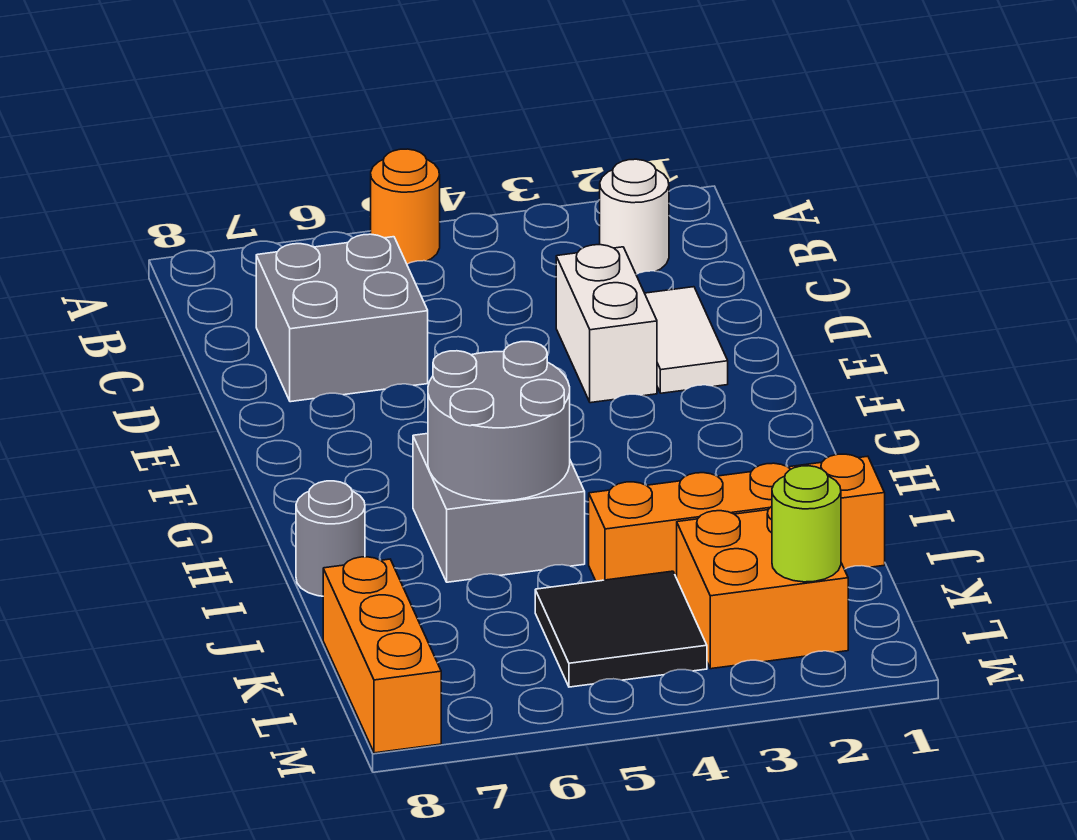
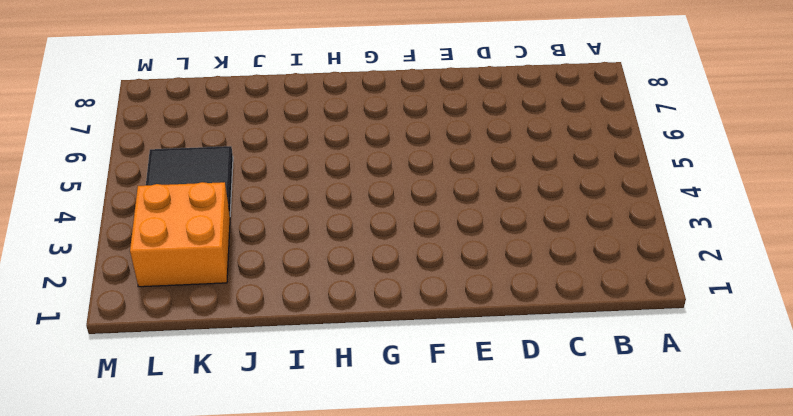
none -> orange round brick A5 level 1
none -> white round brick B2 level 1
none -> grey brick C6:D7 level 1

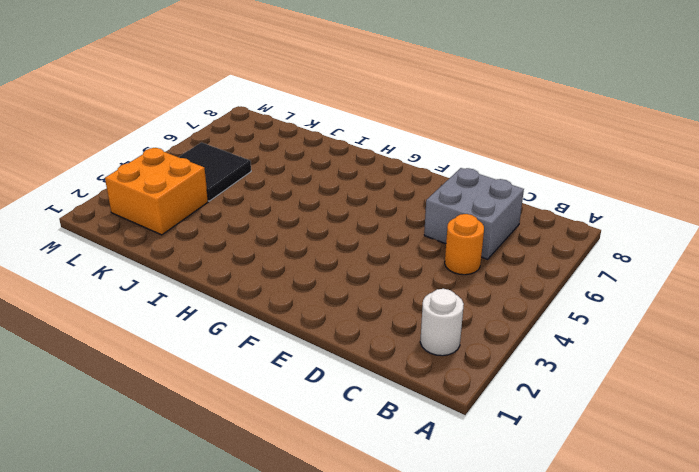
orange round brick C5 level 1 -> orange round brick A5 level 1
none -> white tile D2:E2 level 1
none -> white brick D3:E3 level 1
none -> grey brick H5:I6 level 1

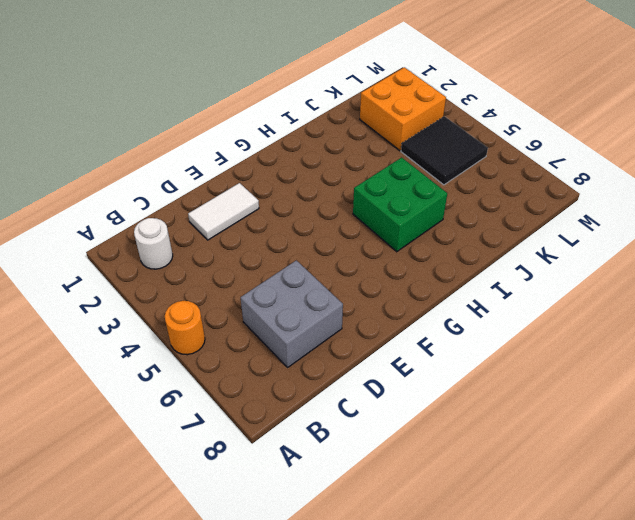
green brick H5:I6 level 1 -> grey brick H5:I6 level 1
none -> white brick D3:E3 level 1
none -> grey round brick I8 level 1
none -> orange brick J1:J4 level 1

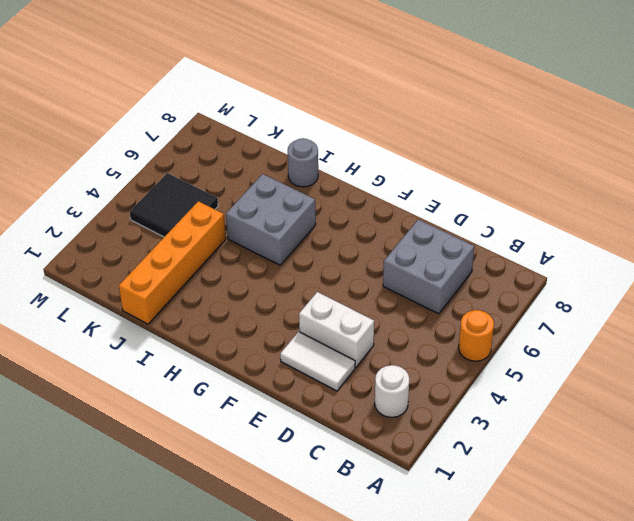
none -> orange brick K2:L3 level 1
none -> orange brick K8:M8 level 1
none -> grey round brick H5:I6 level 2

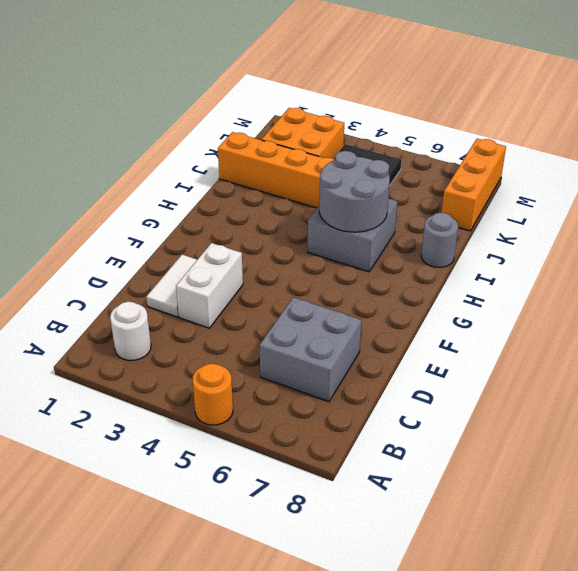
none -> lime round brick L2 level 2

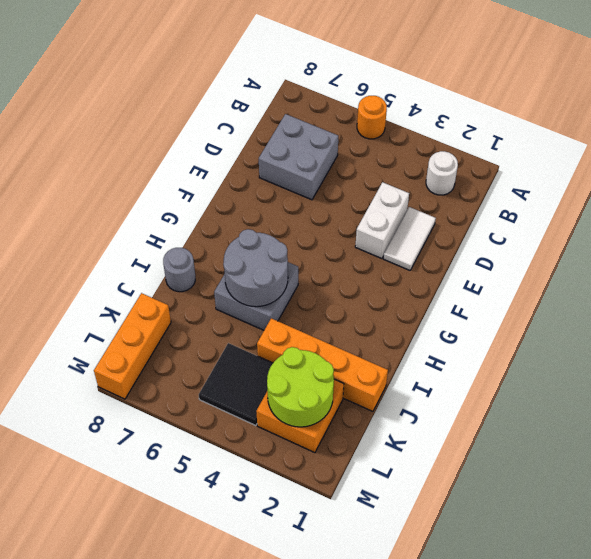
lime round brick K2:L3 level 2 -> lime round brick L2 level 2

